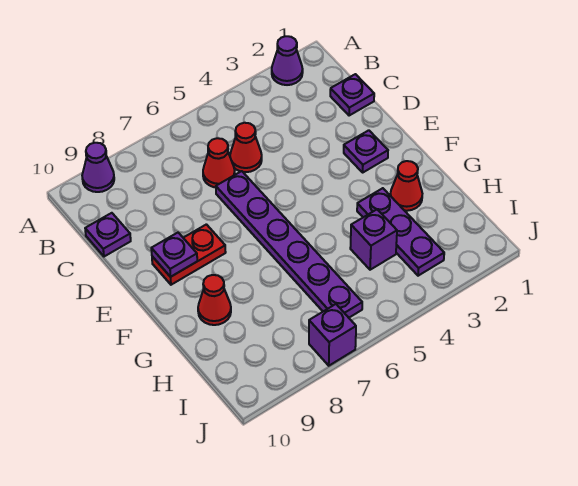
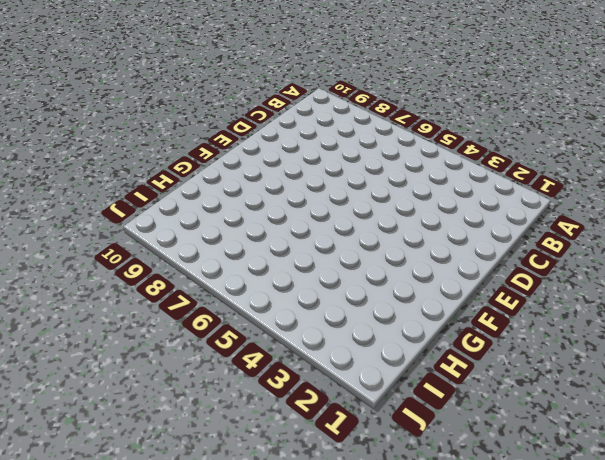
none -> purple cone A2 level 1
none -> purple cone A9 level 1
none -> purple plate C1 level 1

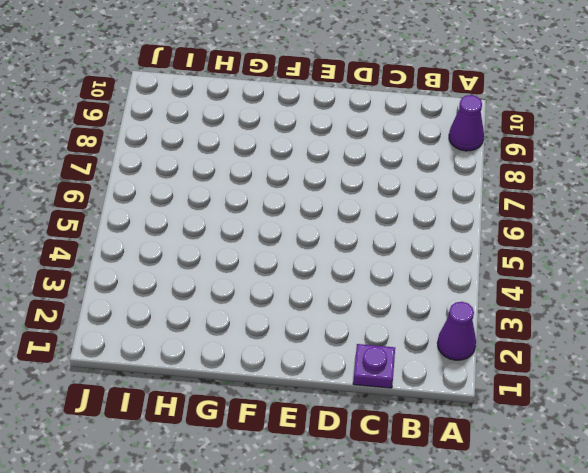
none -> red cone C5 level 1
none -> red cone C6 level 1
none -> purple plate C10 level 1

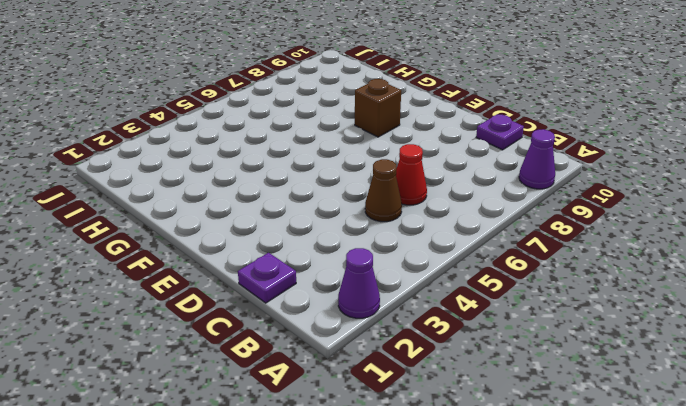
brown cone C5 level 1 -> red cone C5 level 1
brown brick F8 level 1 -> none
none -> purple plate D6:I6 level 1
none -> purple plate E2 level 1
none -> red plate E8:E9 level 1

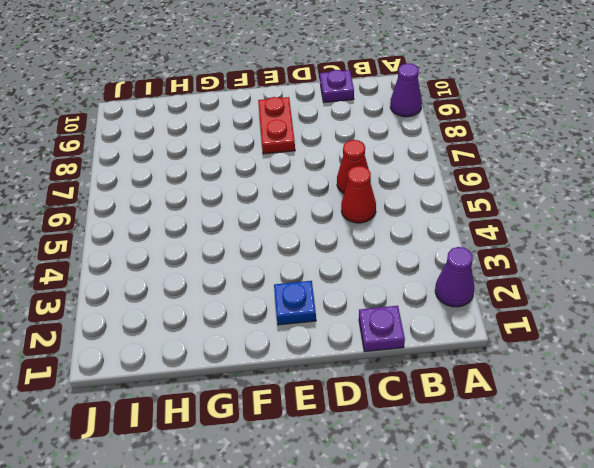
blue plate E2 level 1 -> purple plate E2 level 1
none -> purple plate D6:I6 level 1
none -> red cone G2 level 1
none -> purple plate G3:I3 level 1

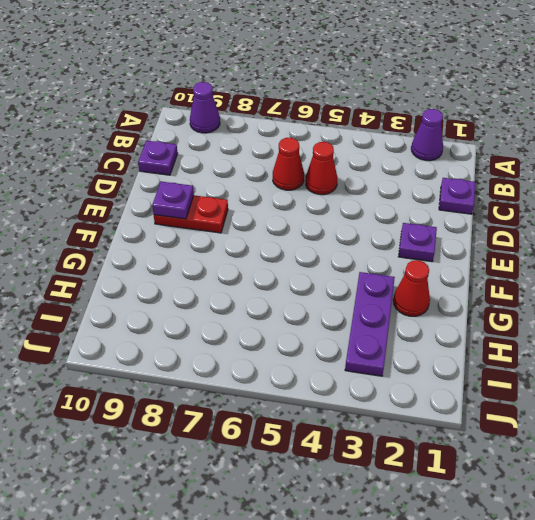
none -> purple plate D6:I6 level 1
none -> red cone G9 level 1
none -> purple brick H4 level 1

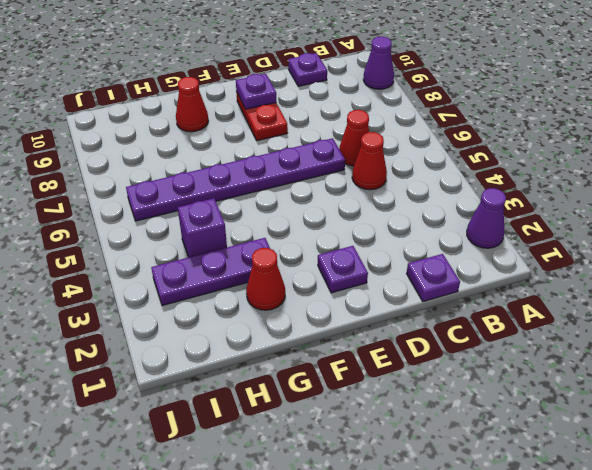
none -> purple brick J7 level 1

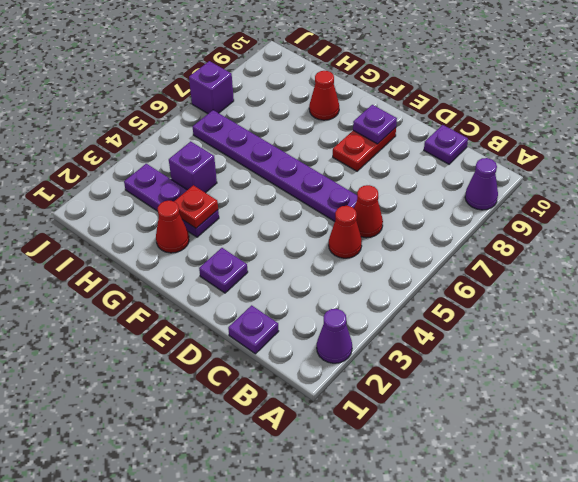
red plate G3 level 2 -> none

